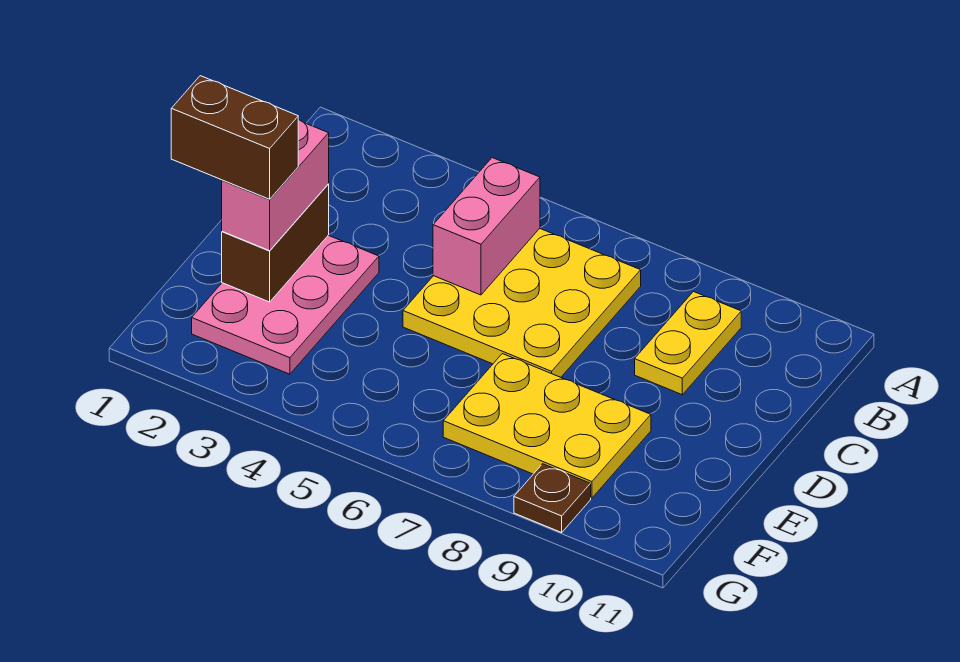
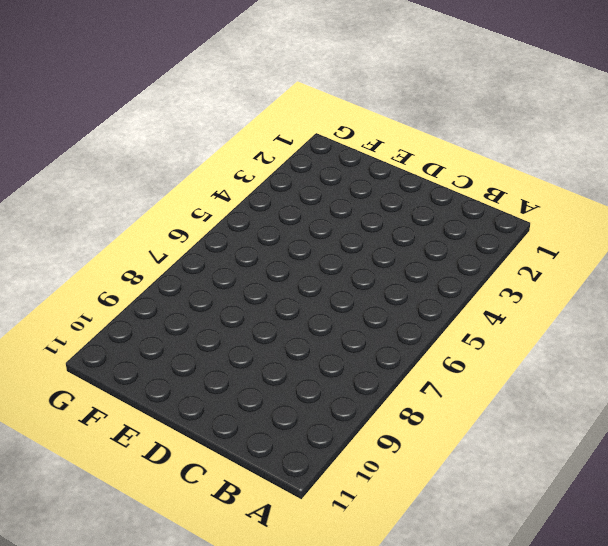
none -> yellow plate B5:D7 level 1
none -> yellow plate B9:C9 level 1

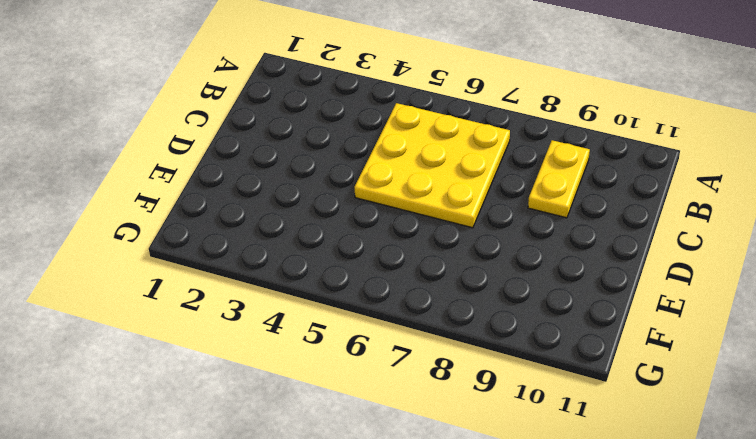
none -> pink plate D2:F3 level 1
none -> yellow plate E7:F9 level 1

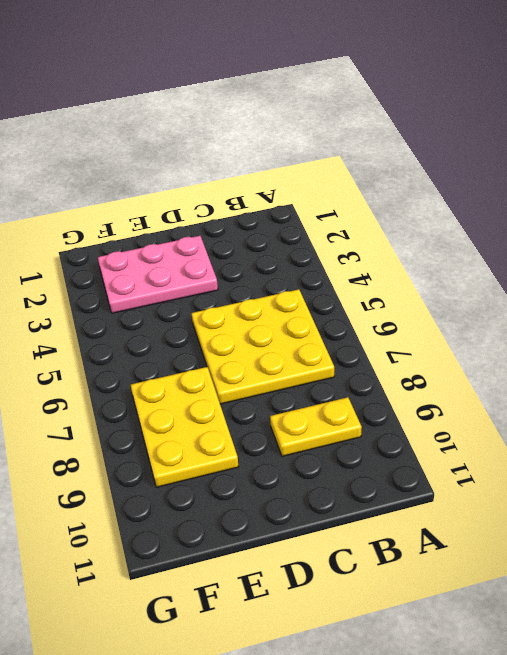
none -> brown plate G9 level 1
none -> pink brick B5:C5 level 2

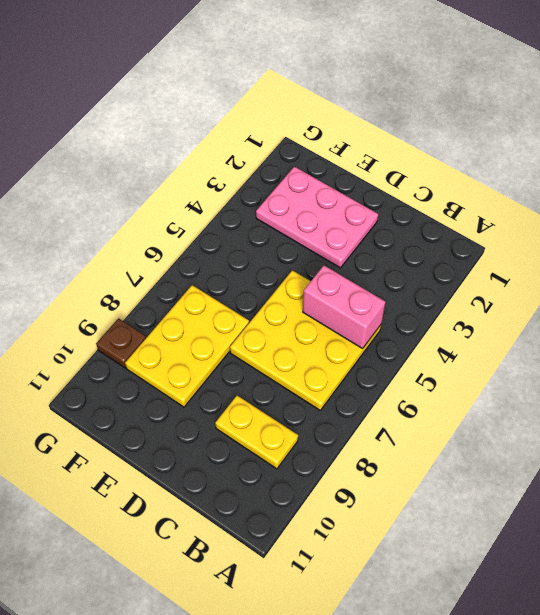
none -> brown brick D2:E2 level 2
none -> pink brick D2:E2 level 3

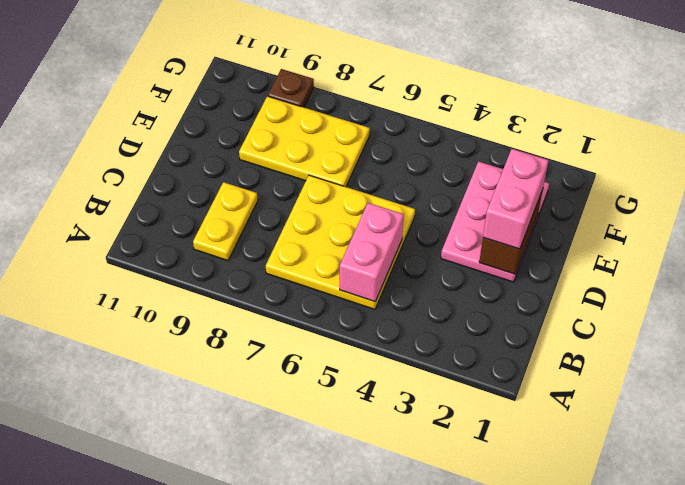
none -> brown brick E1:E2 level 4

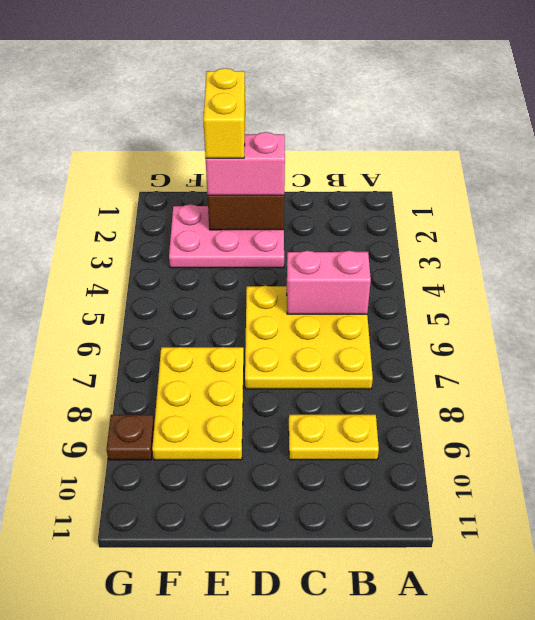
yellow brick E1:E2 level 4 -> brown brick E1:E2 level 4

